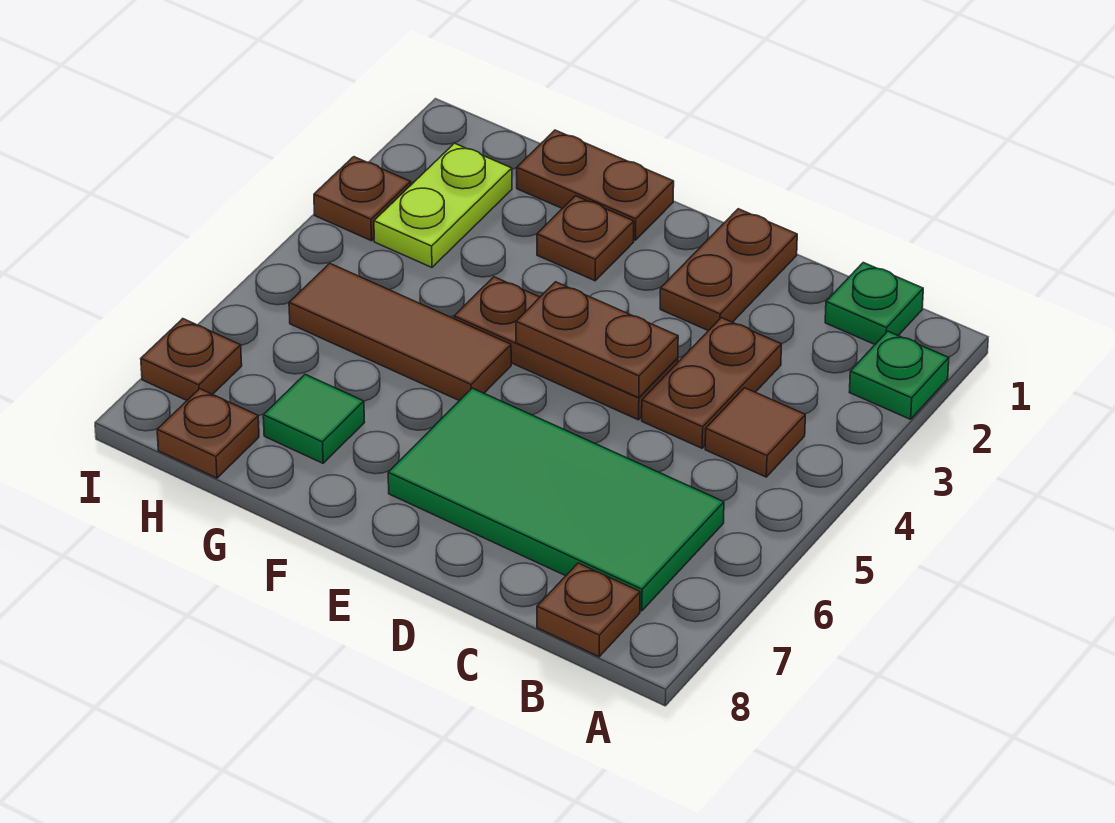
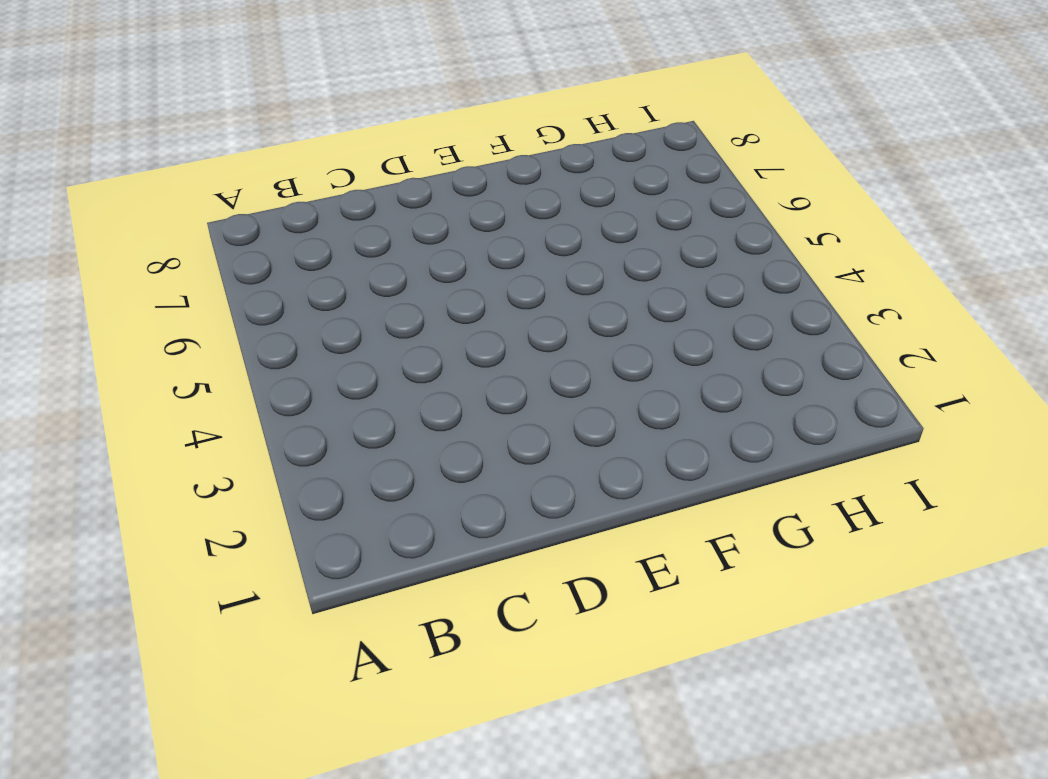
none -> green plate A2 level 1
none -> green plate B1 level 1
none -> brown tile B4 level 1

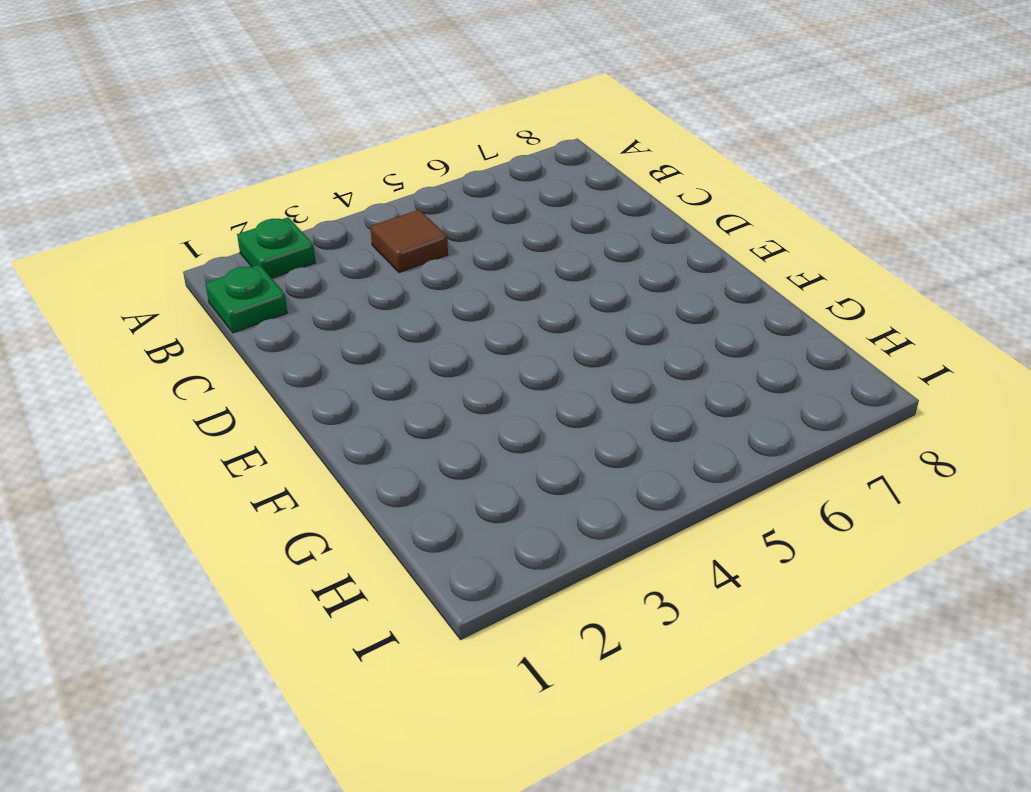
none -> green tile B6:E7 level 1
none -> brown plate B8 level 1
none -> brown plate C3:C4 level 1

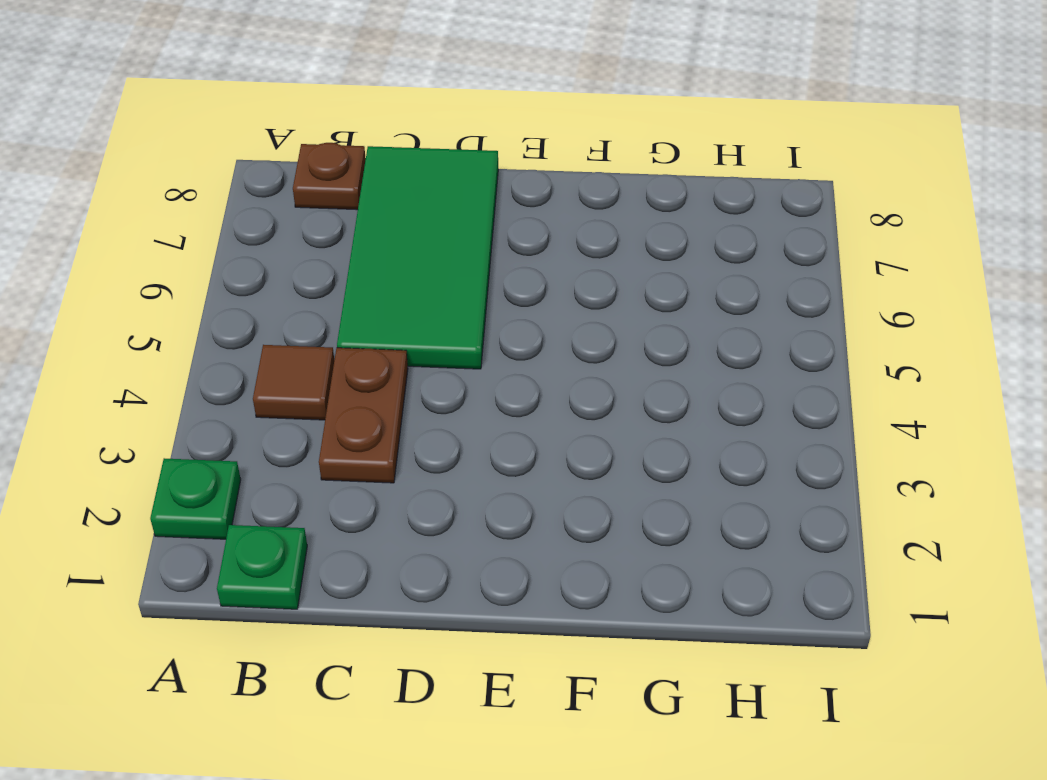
green tile C5:D8 level 1 -> green tile B6:E7 level 1
none -> brown plate D1:D2 level 1
none -> brown plate D4:F4 level 1
none -> brown plate F1:G1 level 1

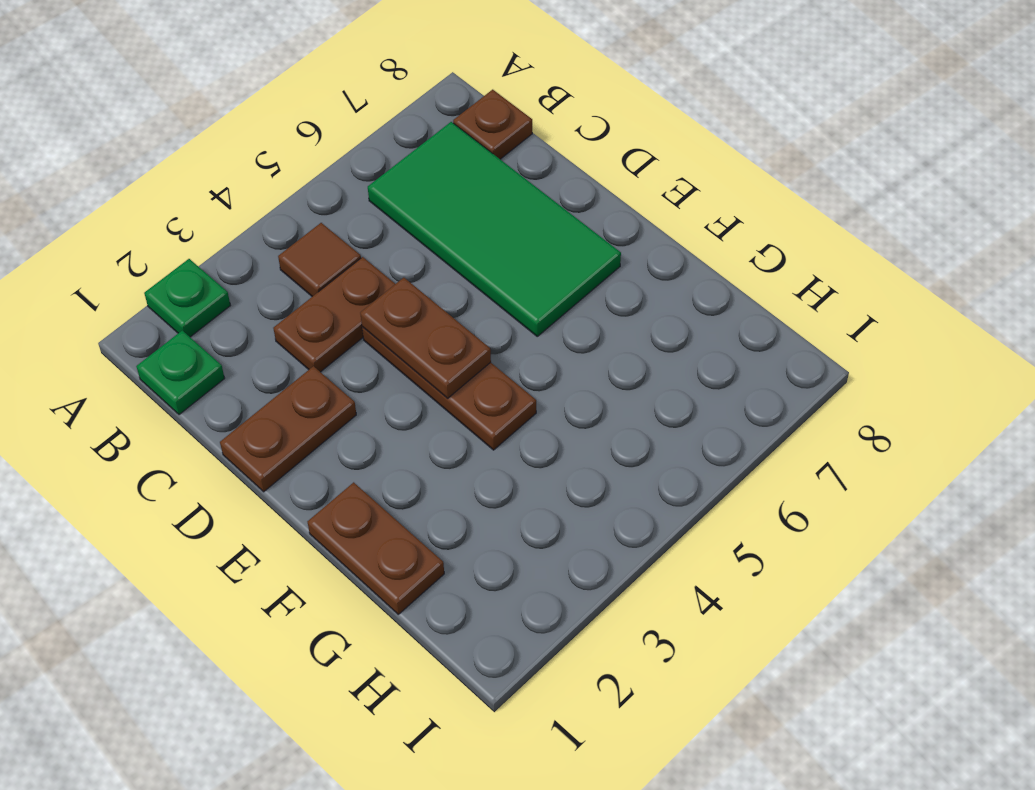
none -> brown plate F2 level 1
none -> brown tile F5:H5 level 1
none -> green tile G7 level 1

